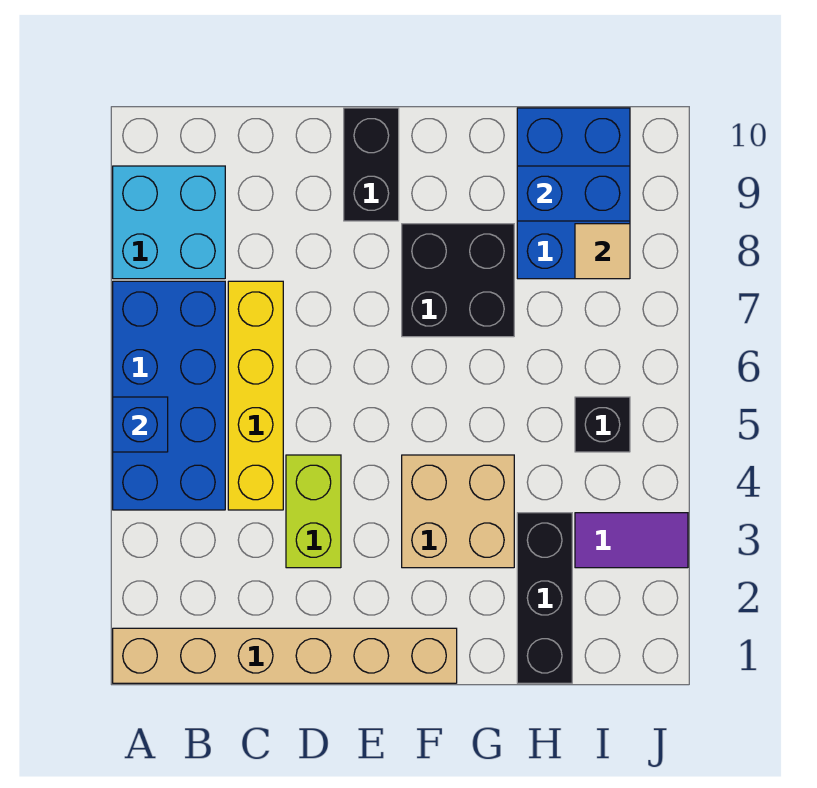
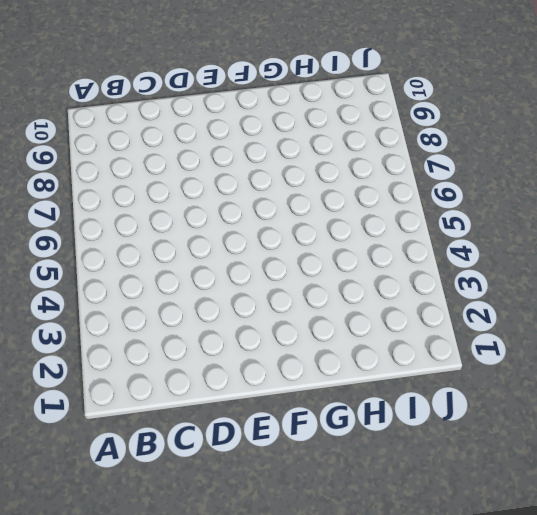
none -> tan brick A1:F1 level 1
none -> blue brick A4:B7 level 1
none -> cyan brick A8:B9 level 1

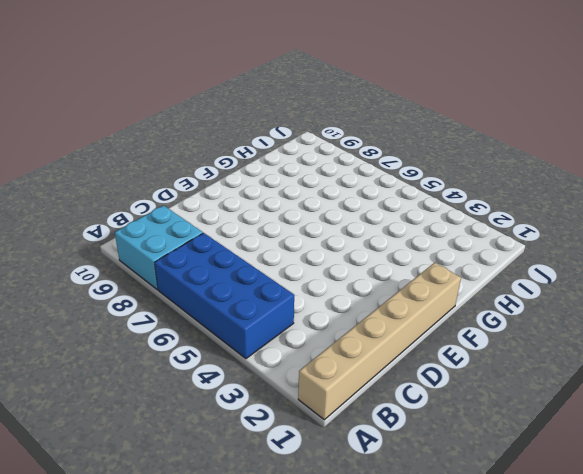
none -> yellow brick C4:C7 level 1
none -> lime brick D3:D4 level 1
none -> black brick E9:E10 level 1

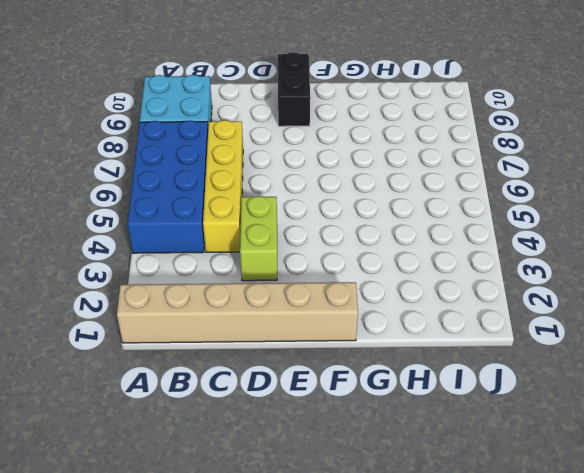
none -> tan brick F3:G4 level 1
none -> black brick F7:G8 level 1
none -> black brick H1:H3 level 1

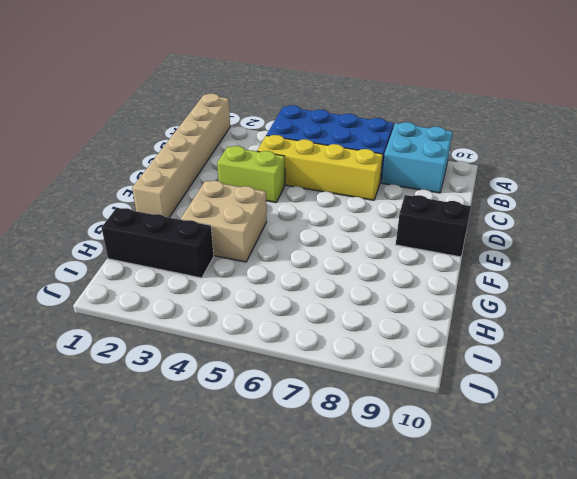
none -> black brick F7:G8 level 1
none -> blue brick H8:I10 level 1
none -> purple tile I3:J3 level 1

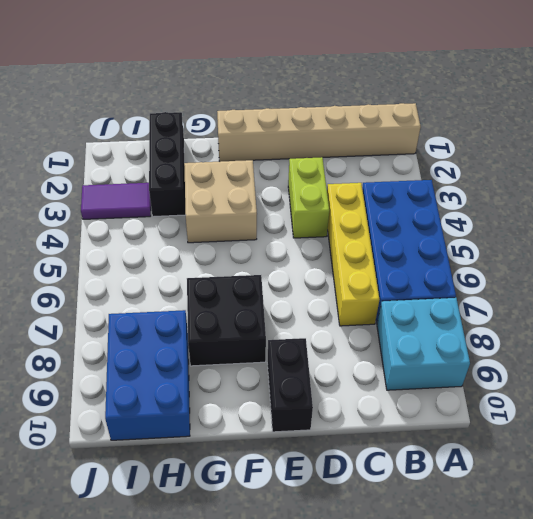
none -> black brick I5 level 1
none -> blue brick A5 level 2
none -> blue brick H9:I9 level 2

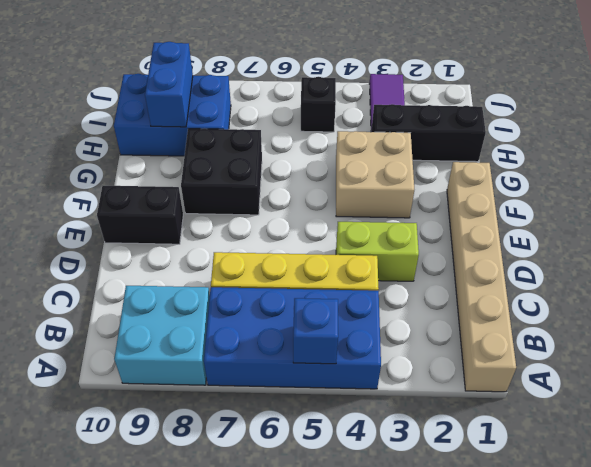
none -> tan tile I8 level 2

